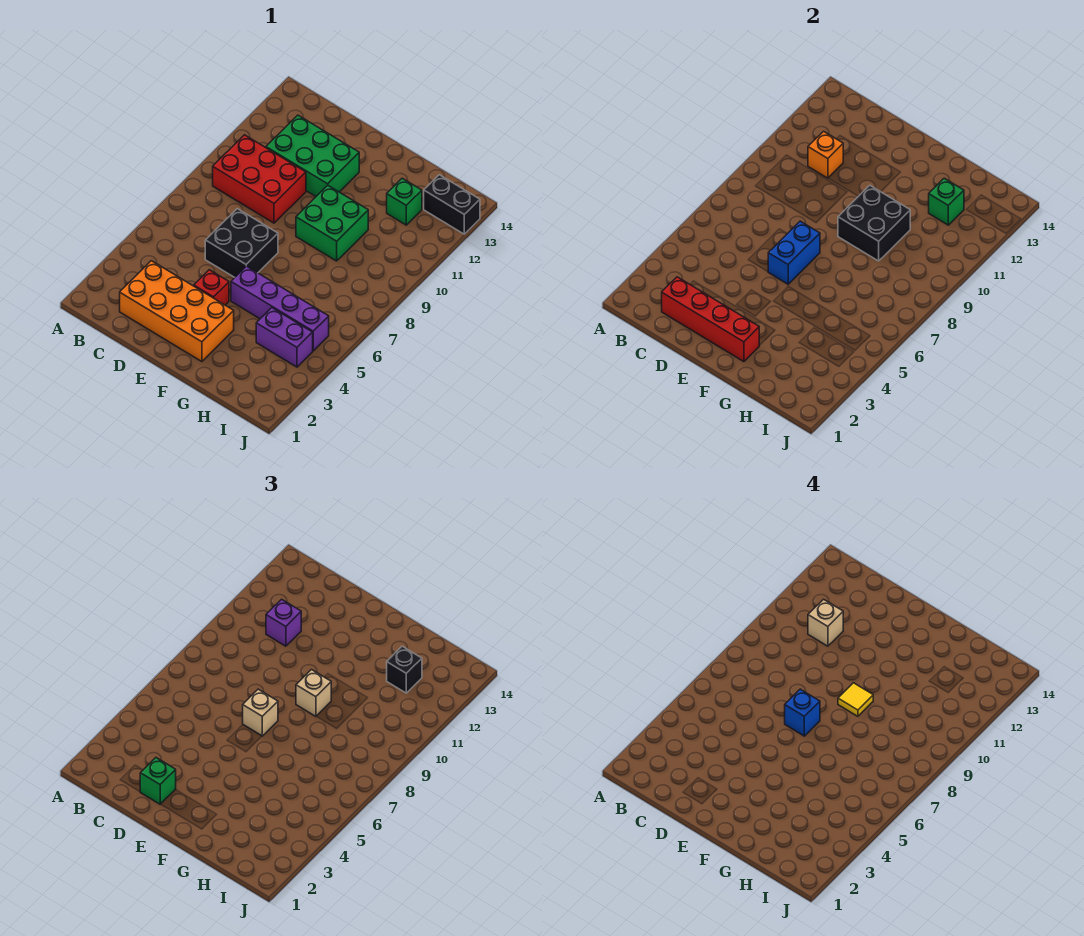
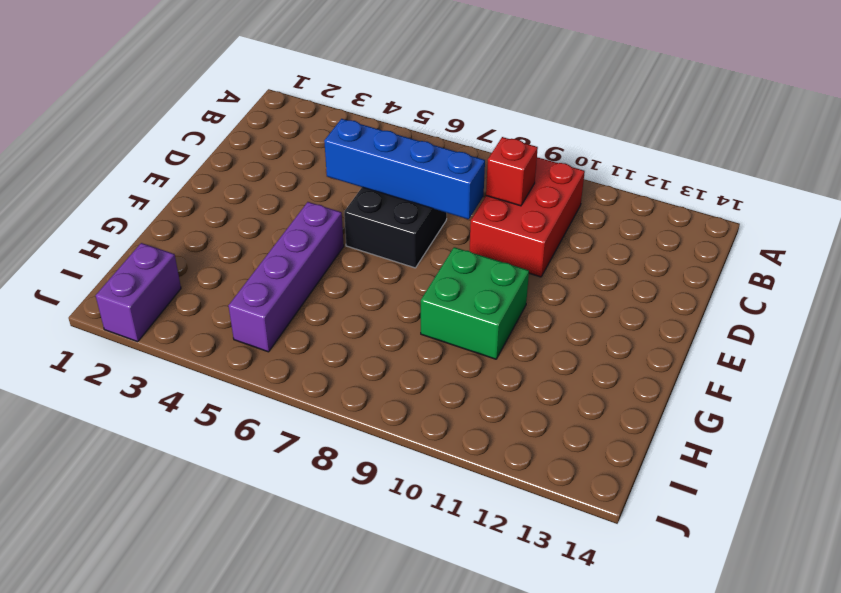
red brick C9 level 2 -> red brick E4 level 1
blue brick D5:D8 level 2 -> none
purple brick I2:J2 level 1 -> purple brick H4:I4 level 1
none -> orange brick C2:F3 level 1
none -> green brick C11:E12 level 1
none -> green brick H12 level 1

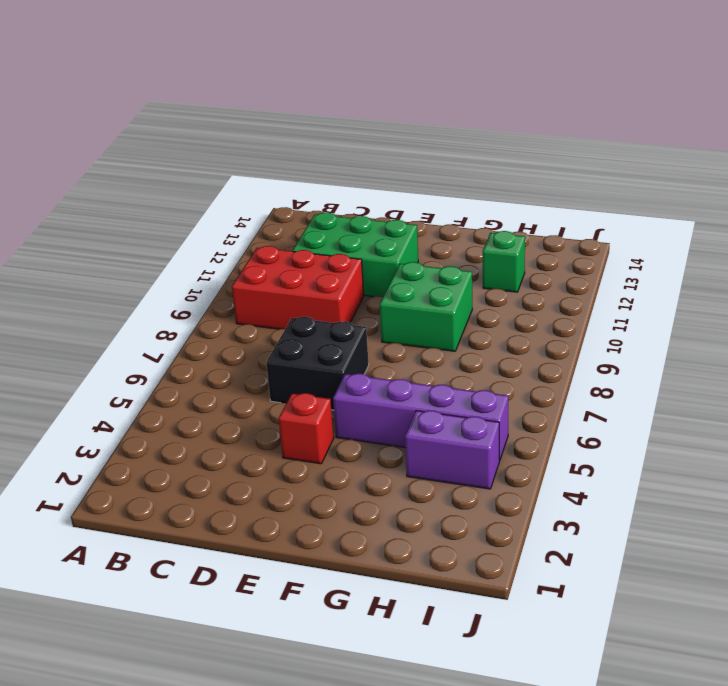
none -> orange brick C2:F3 level 1
none -> black brick I13:J13 level 1
none -> red brick C2:F2 level 2

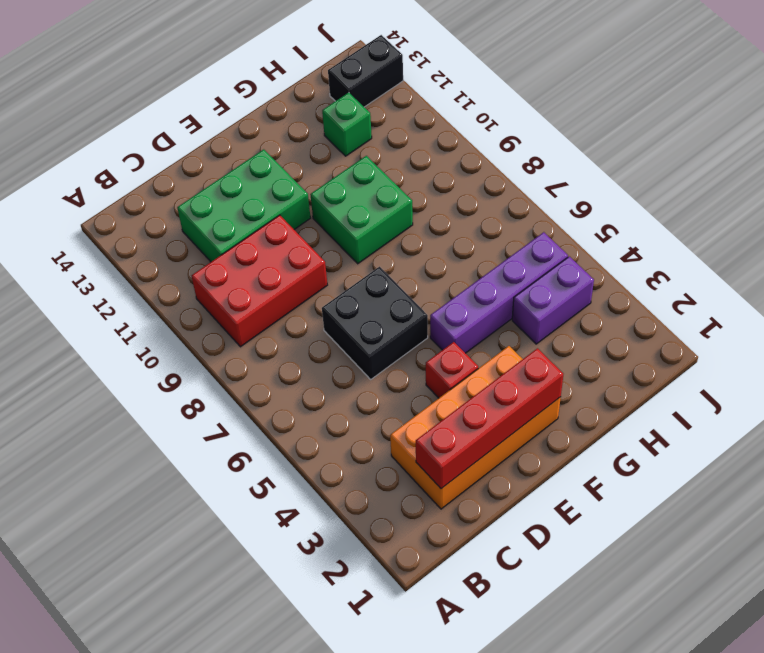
none -> orange brick C11 level 2
none -> blue brick E6:E7 level 2
none -> black brick F9:G10 level 2

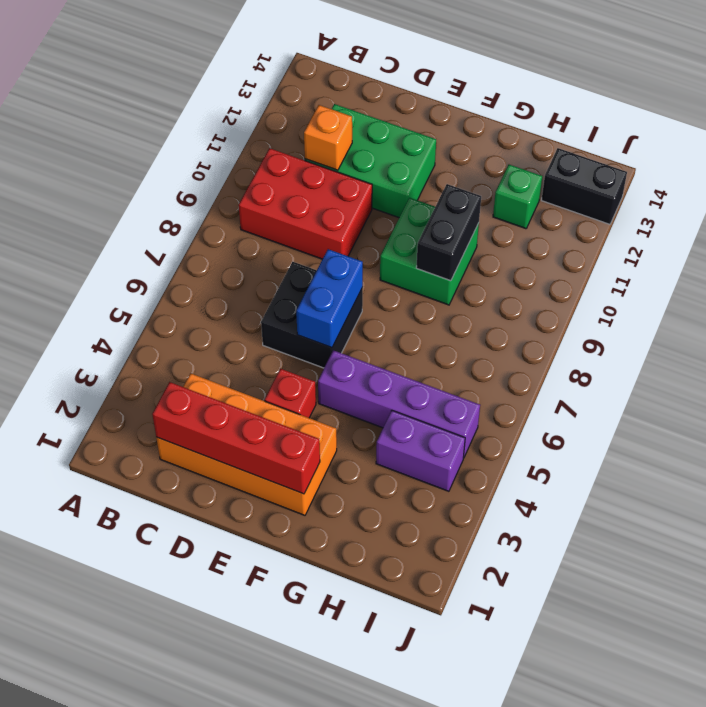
black brick G9:G10 level 2 -> black brick F9:G10 level 2
none -> green brick H12 level 2
none -> purple brick C11 level 3
none -> green brick D2 level 3

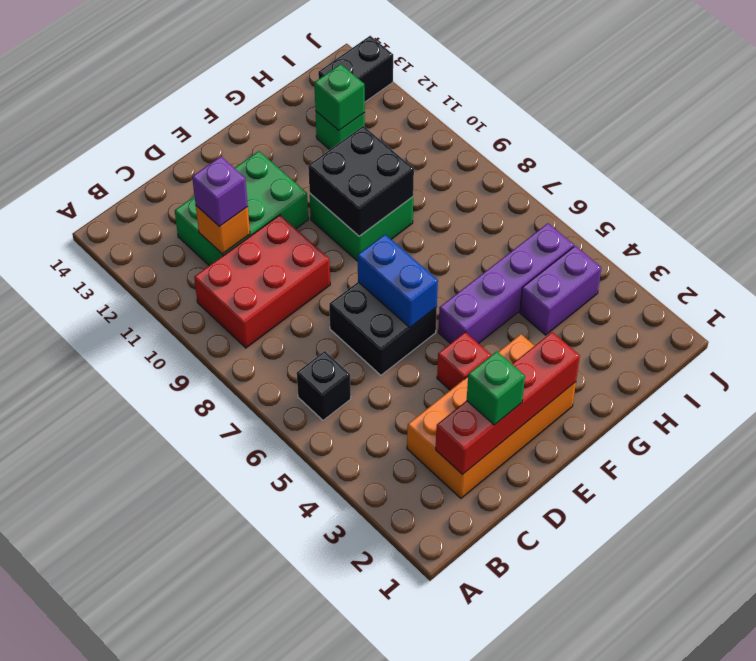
black brick B6 level 1 -> black brick H12 level 3
none -> tan brick E7 level 3
none -> tan brick F9 level 3
none -> tan brick C11 level 4

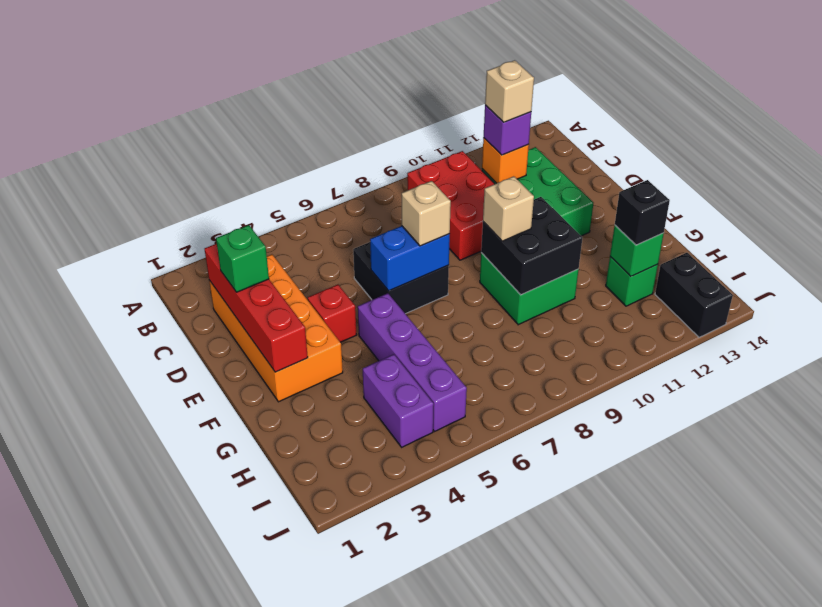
none -> blue brick E7 level 4
none -> yellow tile F9 level 4

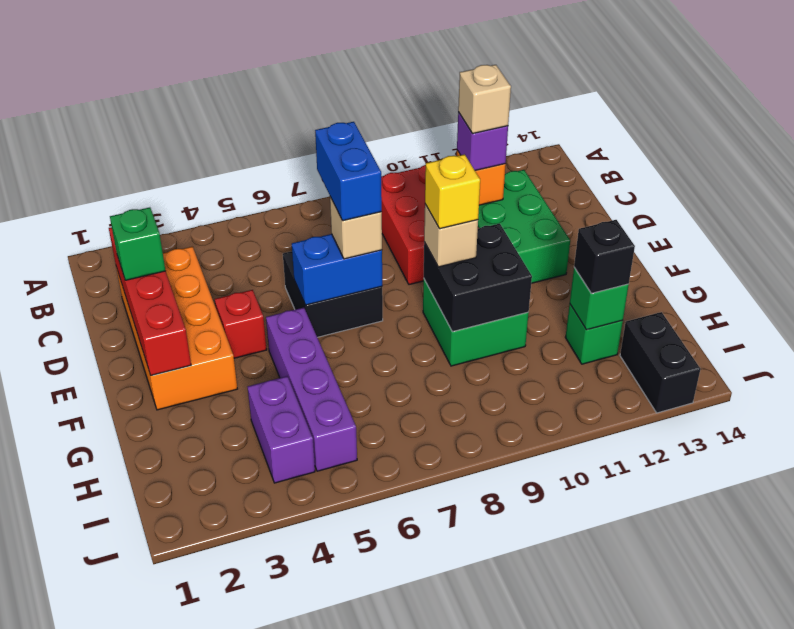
blue brick D7:E7 level 4 -> blue brick E7 level 4
yellow brick F9 level 4 -> yellow tile F9 level 4

